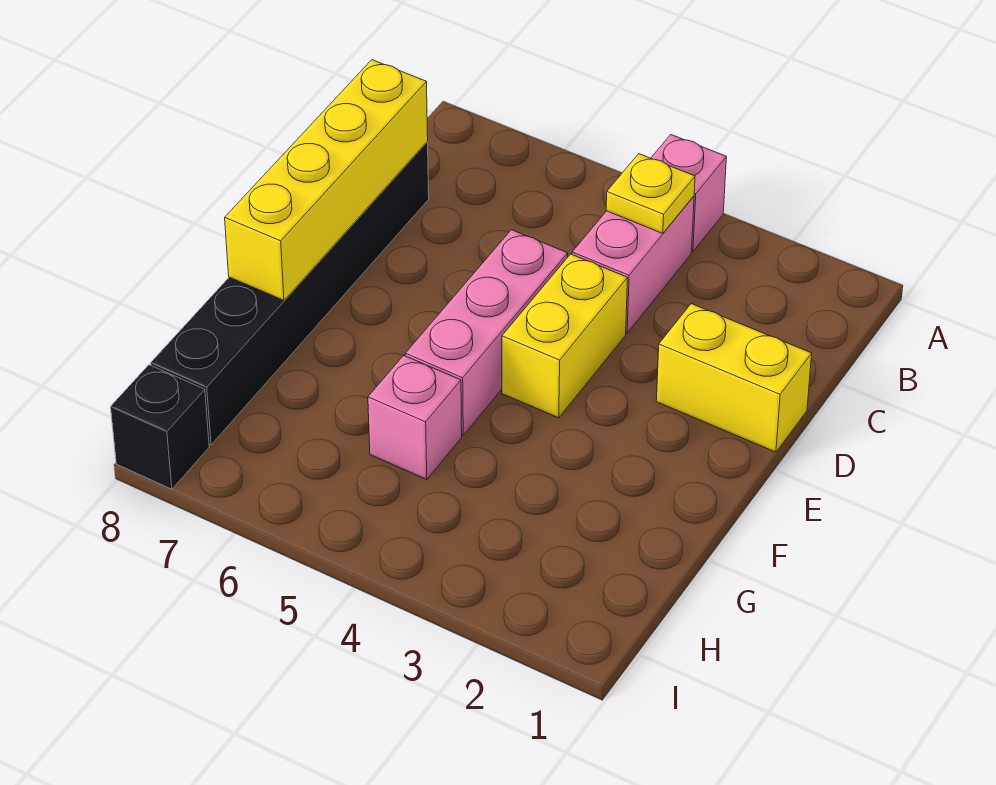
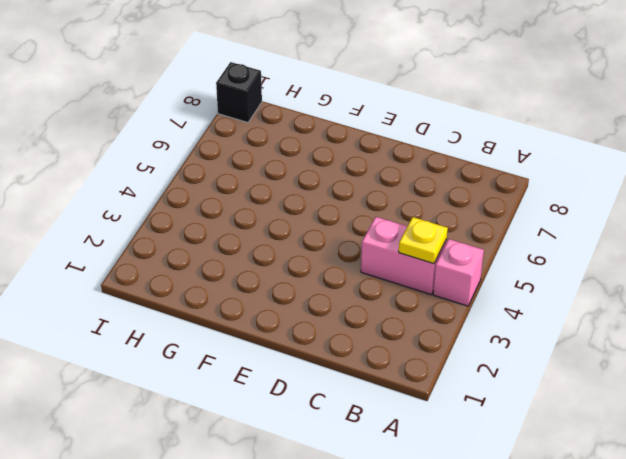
none -> black brick C8:H8 level 1
none -> yellow brick D1:D2 level 1

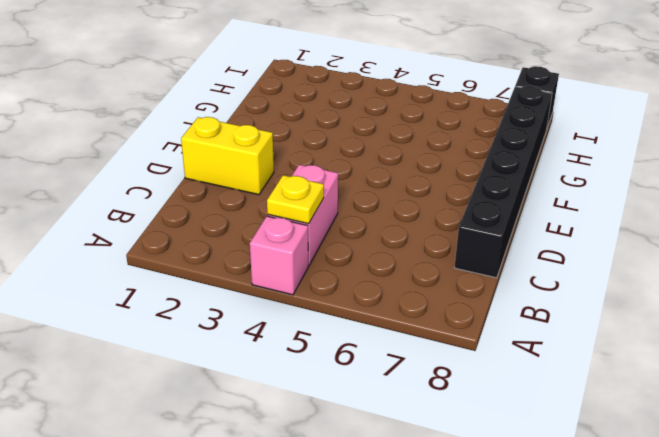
none -> yellow brick D4:E4 level 1
none -> pink brick D5:F5 level 1

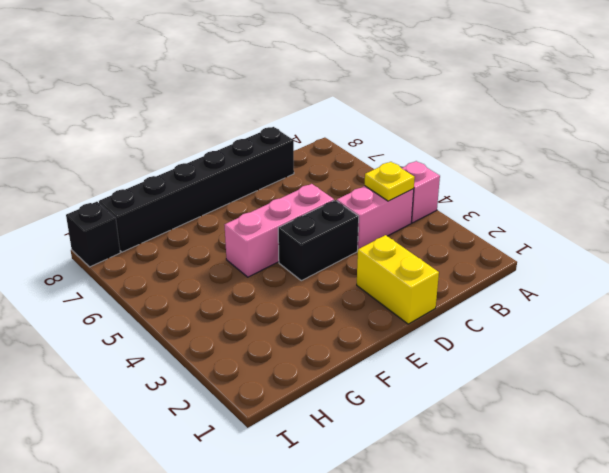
black brick D4:E4 level 1 -> yellow brick D4:E4 level 1
none -> pink brick G5 level 1
none -> yellow brick C8:F8 level 2

